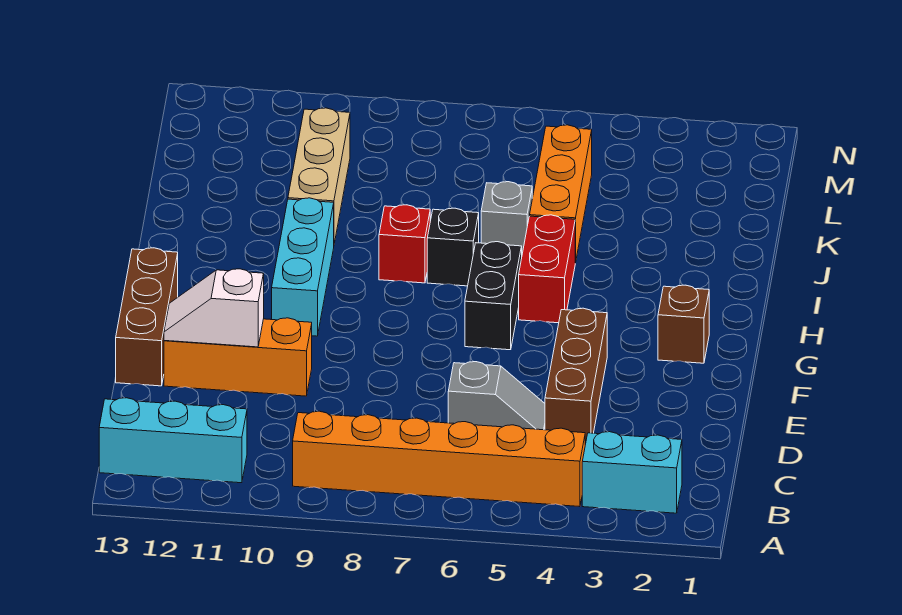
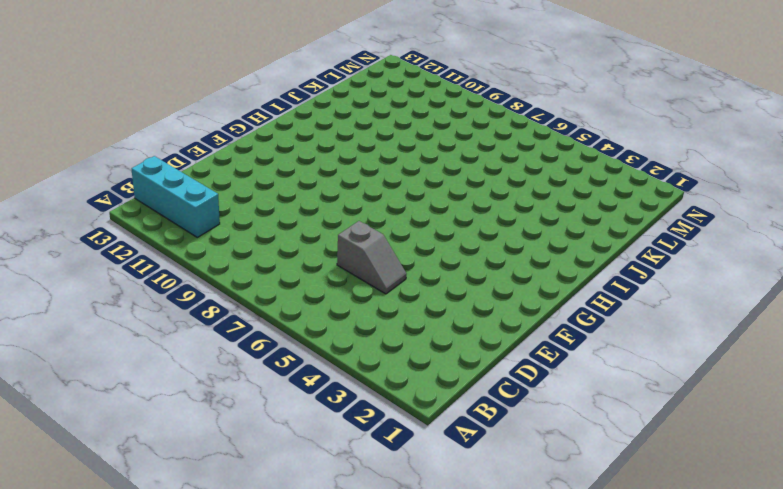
none -> cyan brick B2:B3 level 1
none -> orange brick B4:B9 level 1
none -> brown brick D4:F4 level 1

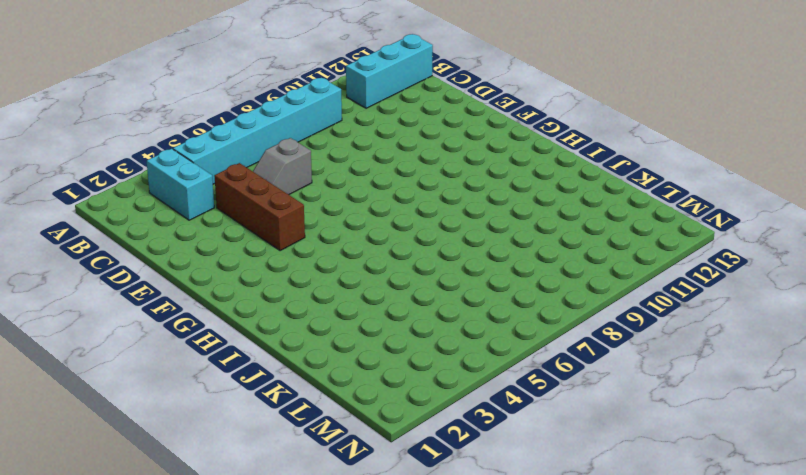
cyan brick B3:C3 level 1 -> cyan brick B2:B3 level 1
cyan brick B4:B9 level 1 -> orange brick B4:B9 level 1
none -> orange brick E10:E12 level 1
none -> brown brick E13:G13 level 1
none -> brown brick G2 level 1

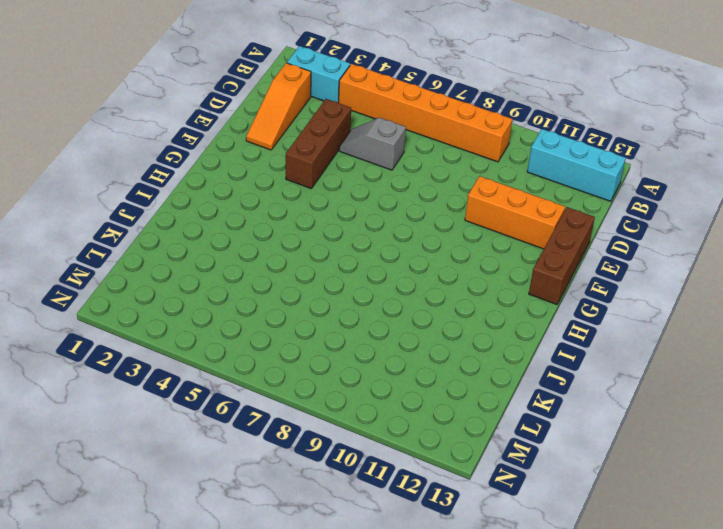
orange slope C2:E2 level 1 top C -> none
none -> brown brick G2 level 1
none -> black brick G6:H6 level 1
none -> cyan brick G10:I10 level 1

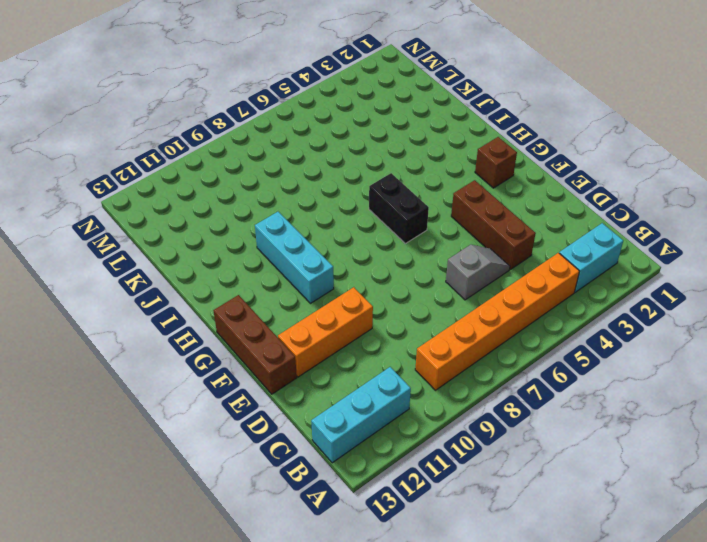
none -> red brick H5:I5 level 1
none -> black brick I7 level 1
none -> red brick I8 level 1

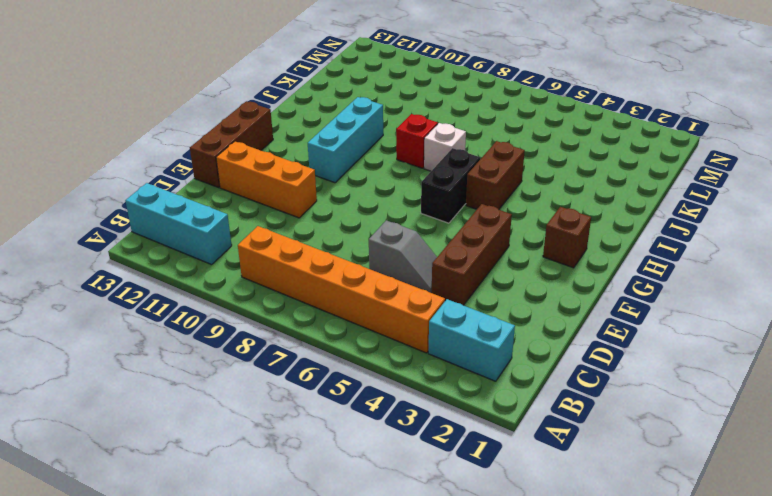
brown brick H5:I5 level 1 -> red brick H5:I5 level 1
white brick I7 level 1 -> black brick I7 level 1
none -> orange brick J5:L5 level 1
none -> grey brick J6 level 1
none -> tan brick J10:L10 level 1

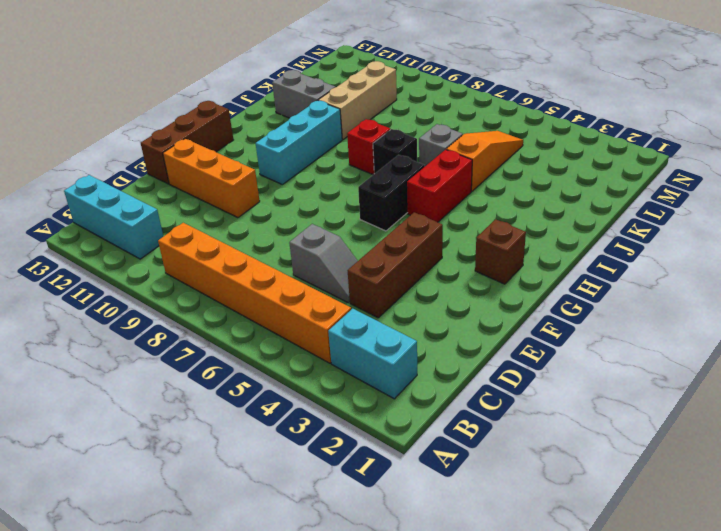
orange slope J5:L5 level 1 top J -> orange brick J5:L5 level 1
grey brick J11:J12 level 1 -> none
none -> white slope E11:E12 level 2 top 11

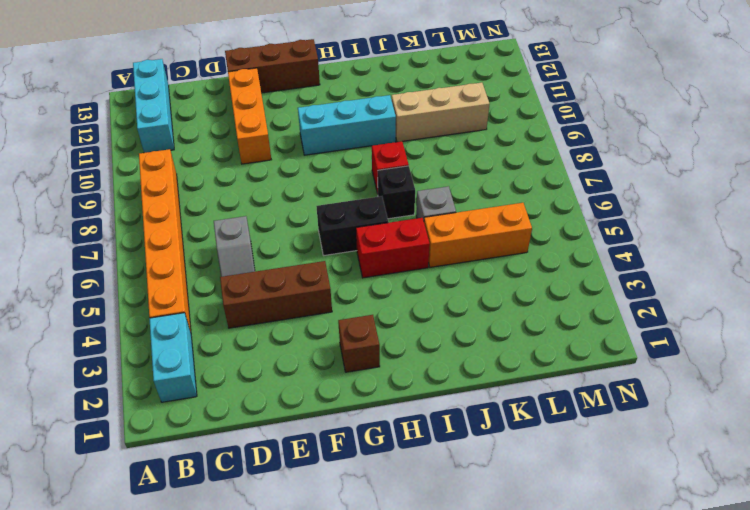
none -> white slope E11:E12 level 2 top 11

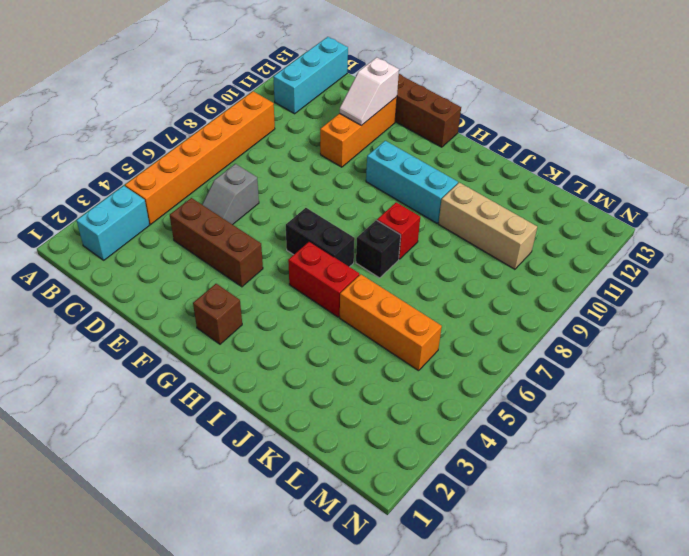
white slope E11:E12 level 2 top 12 -> white slope E11:E12 level 2 top 11
none -> grey brick J6 level 1

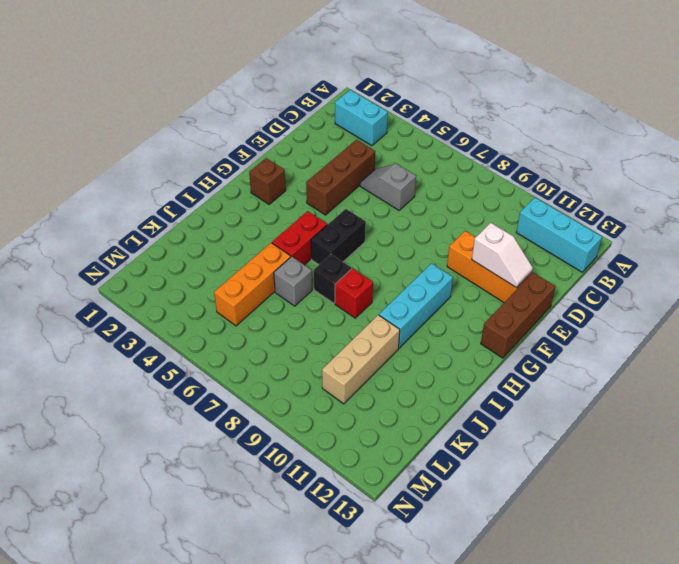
none -> orange brick B4:B9 level 1

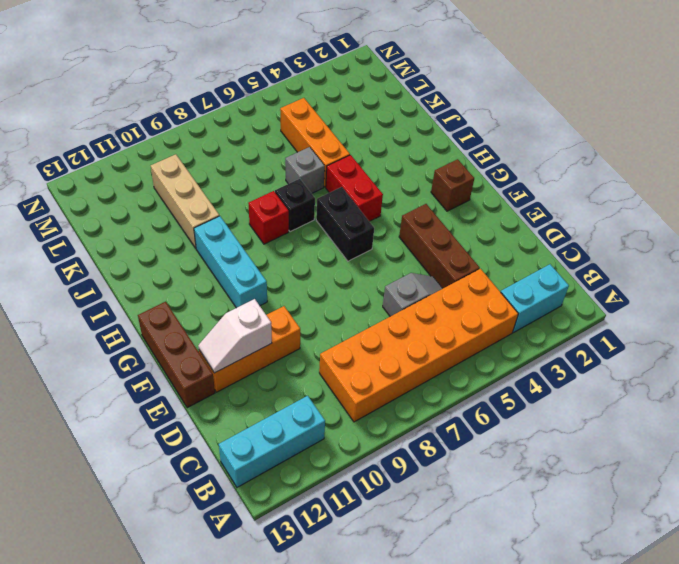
orange brick B4:C9 level 1 -> orange brick B4:B9 level 1

